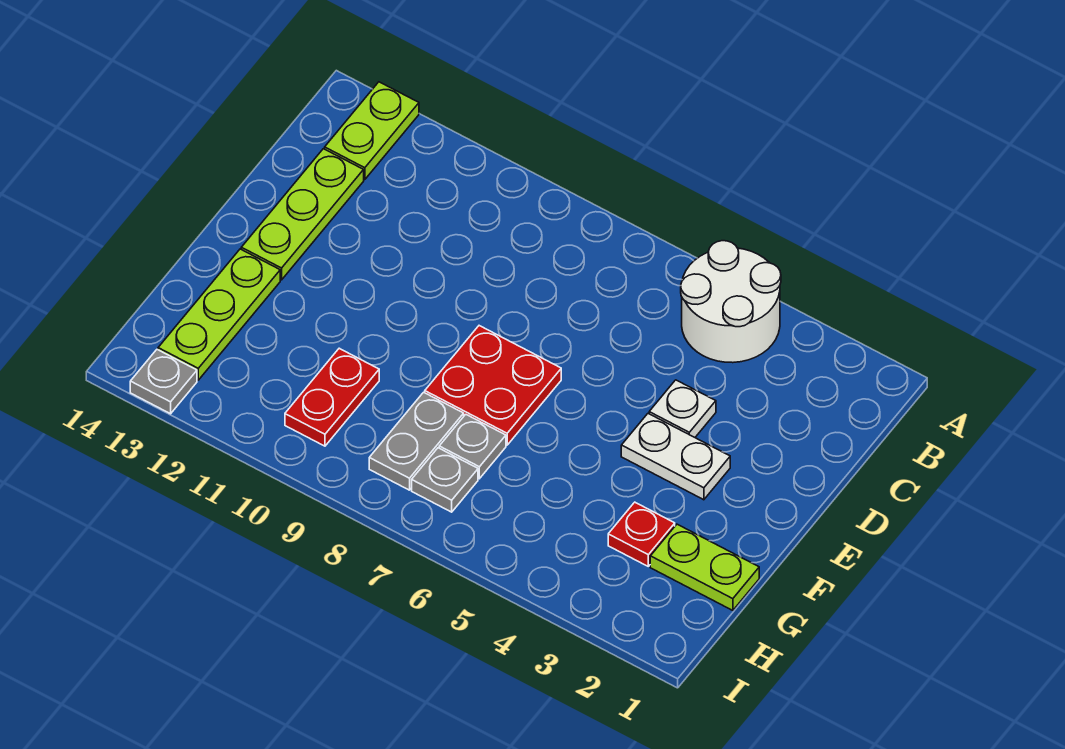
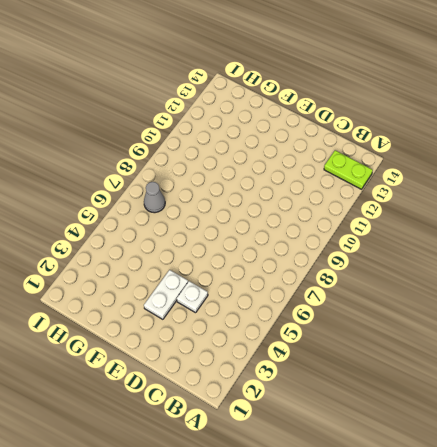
grey cone H7 level 1 -> grey plate H7 level 1
none -> white round brick A4:B5 level 1
none -> lime plate C13:E13 level 1
none -> red plate E7:F8 level 1

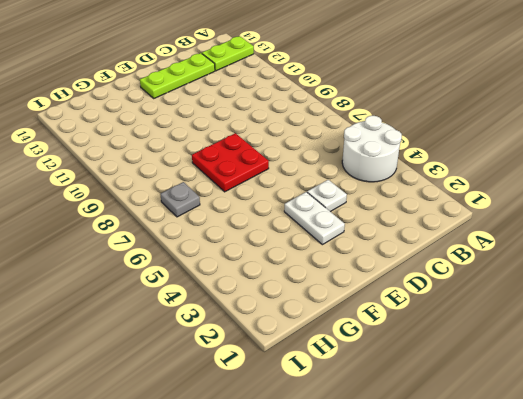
none -> lime plate F13:H13 level 1
none -> lime plate G1:G2 level 1
none -> red plate G3 level 1

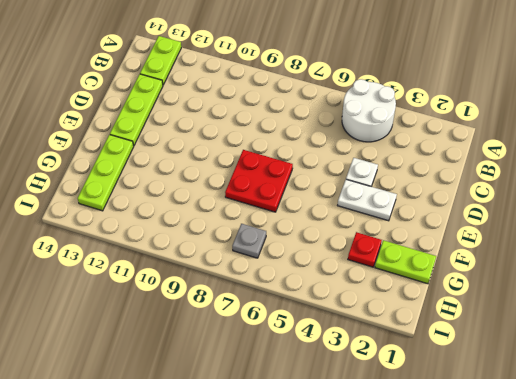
none -> grey plate G7 level 1
none -> grey plate G8:H8 level 1
none -> red plate G10:H10 level 1

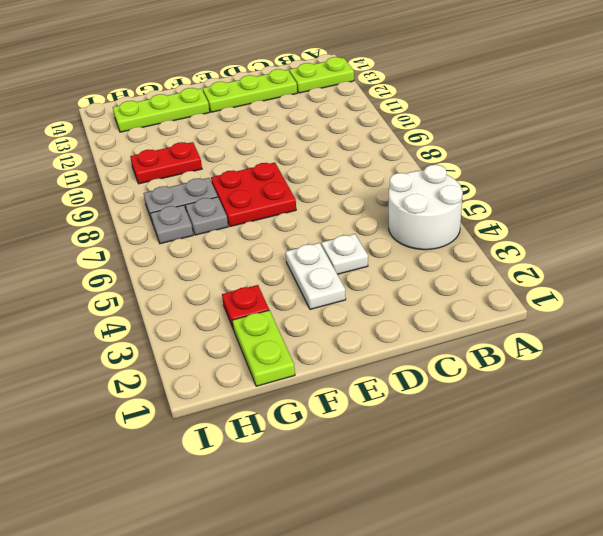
none -> grey plate I13 level 1

